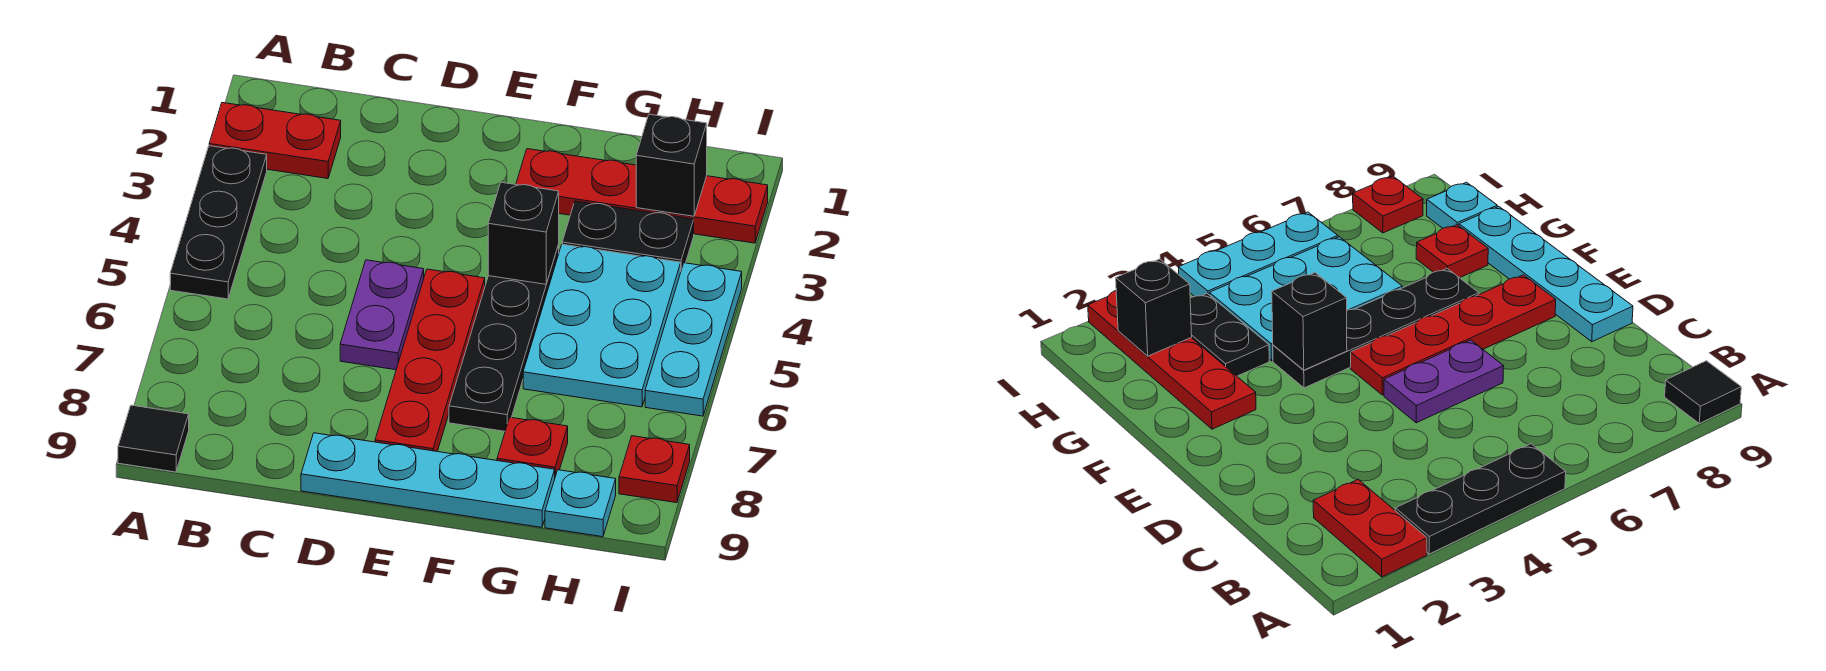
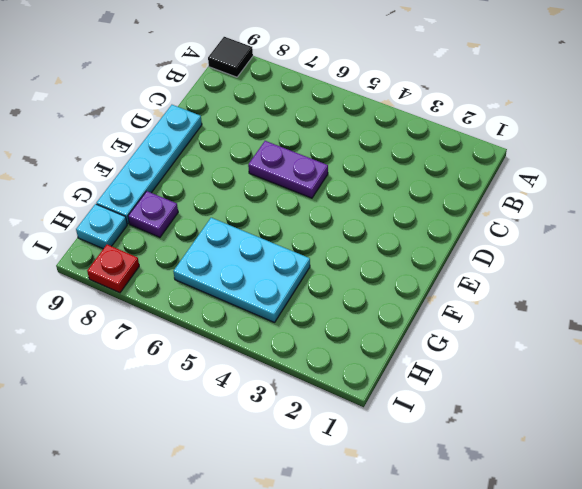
purple plate G8 level 1 -> red plate G8 level 1
none -> red plate A2:B2 level 1
none -> black plate A3:A5 level 1
none -> red plate E5:E8 level 1

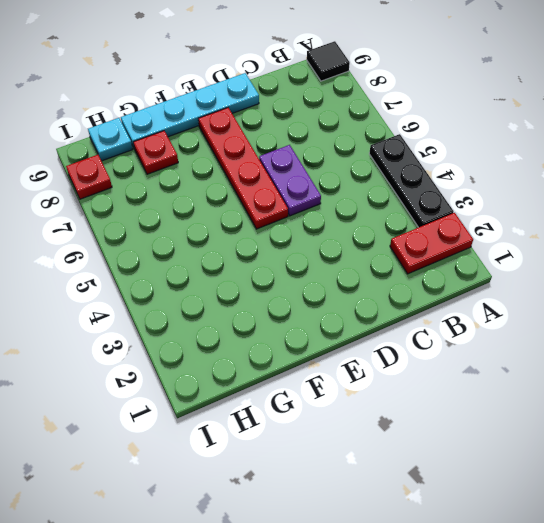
none -> red plate F2:I2 level 1
none -> black plate F4:F7 level 1
none -> black plate G3:H3 level 1

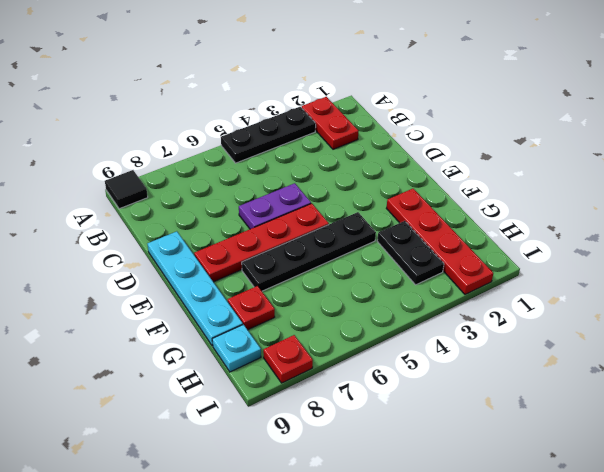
none -> cyan plate G4:H6 level 1
none -> cyan plate I4:I6 level 1
none -> black brick F4 level 2

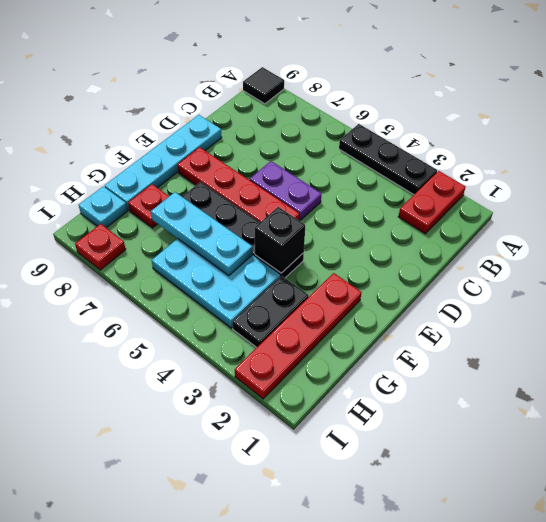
cyan plate G5:G7 level 2 -> cyan plate I4:I6 level 1
none -> black brick H2 level 2

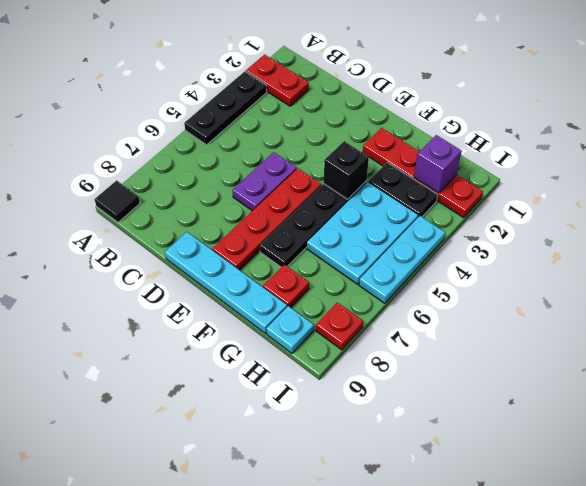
purple brick H2 level 2 -> black brick H2 level 2

